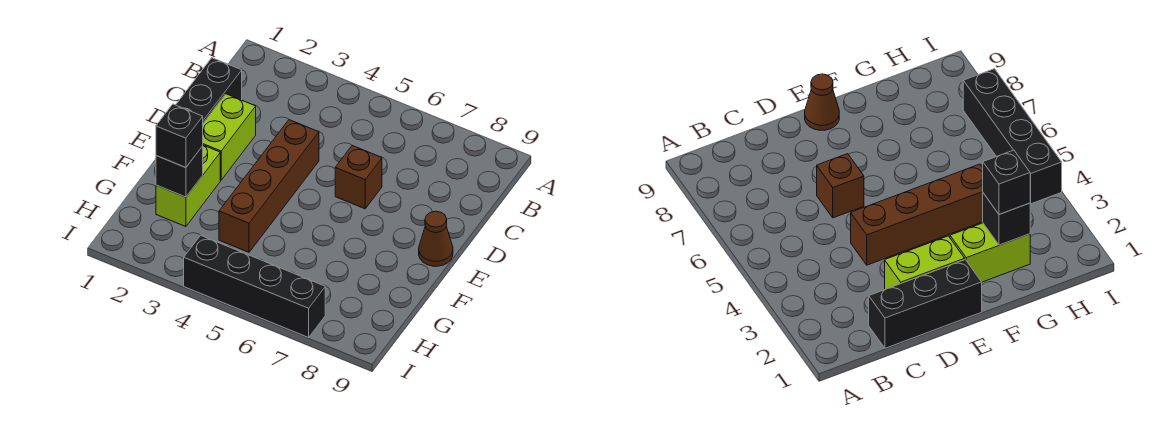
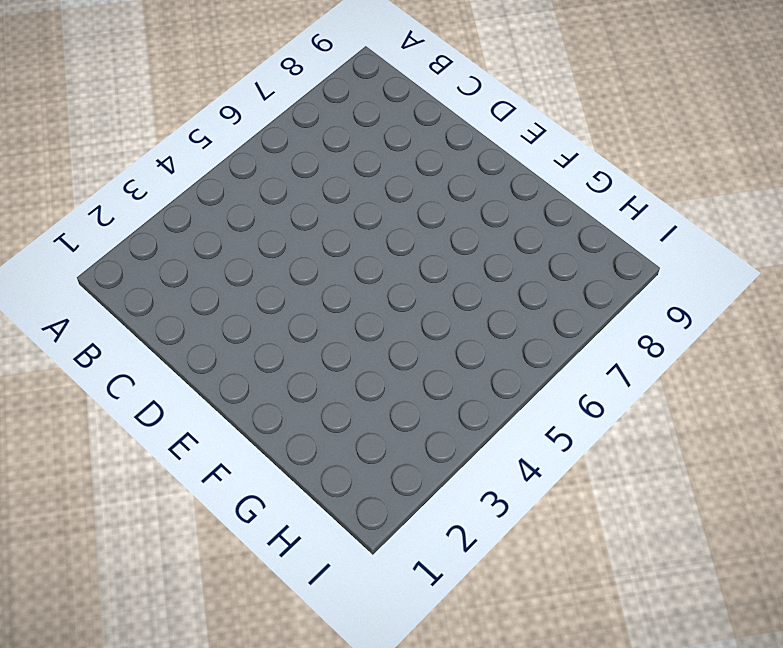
none -> black brick C1:E1 level 1
none -> lime brick D2:E2 level 1

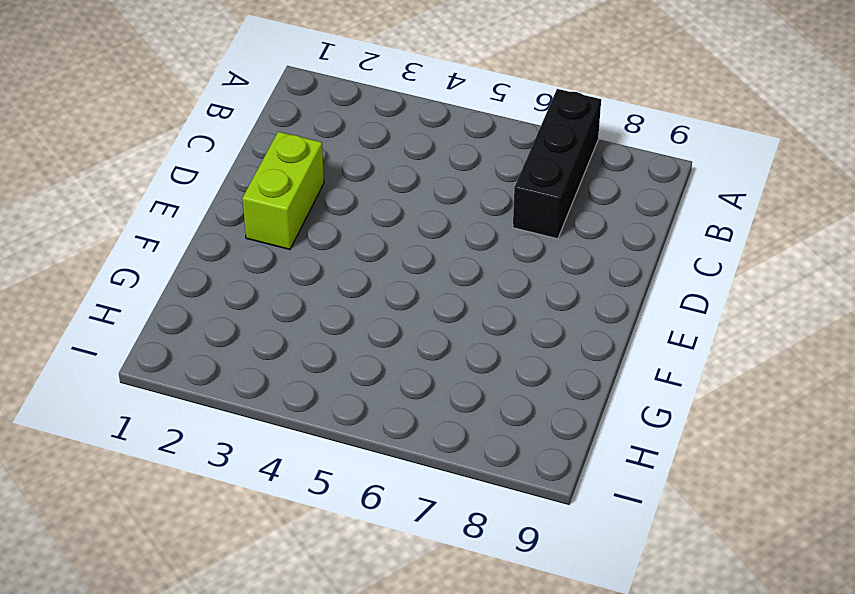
black brick A7:C7 level 1 -> black brick C1:E1 level 1
none -> brown brick D4:G4 level 1
none -> brown brick D6 level 1

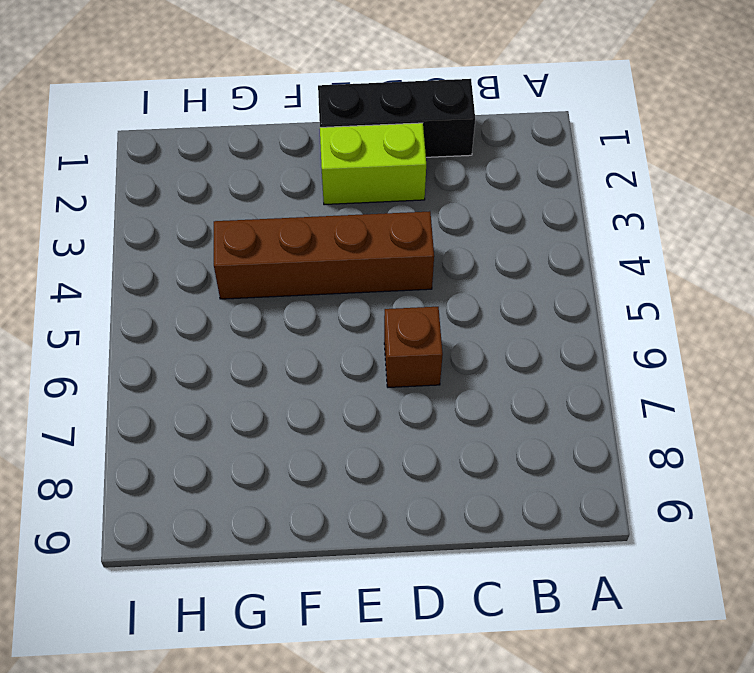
none -> brown cone E9 level 1
none -> lime brick F2:G2 level 1

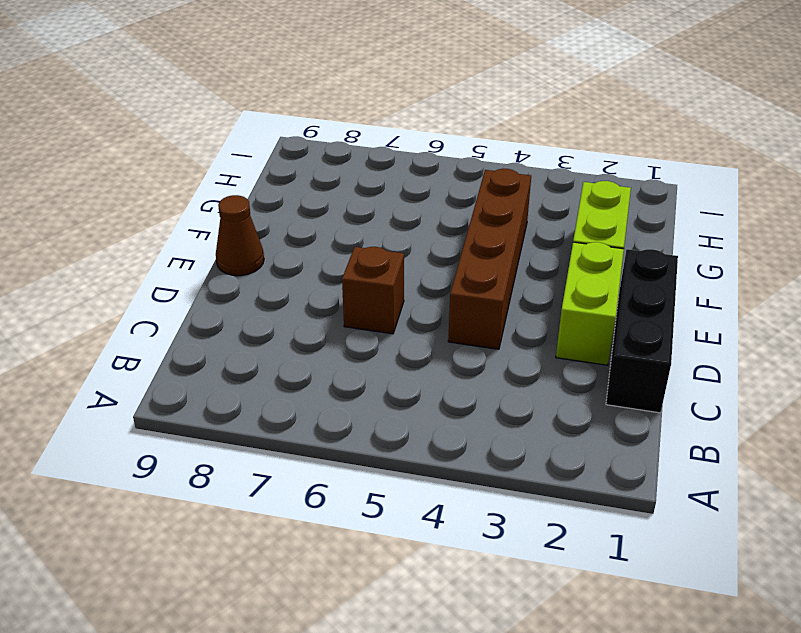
none -> black brick I4:I7 level 1
none -> black brick G2 level 2

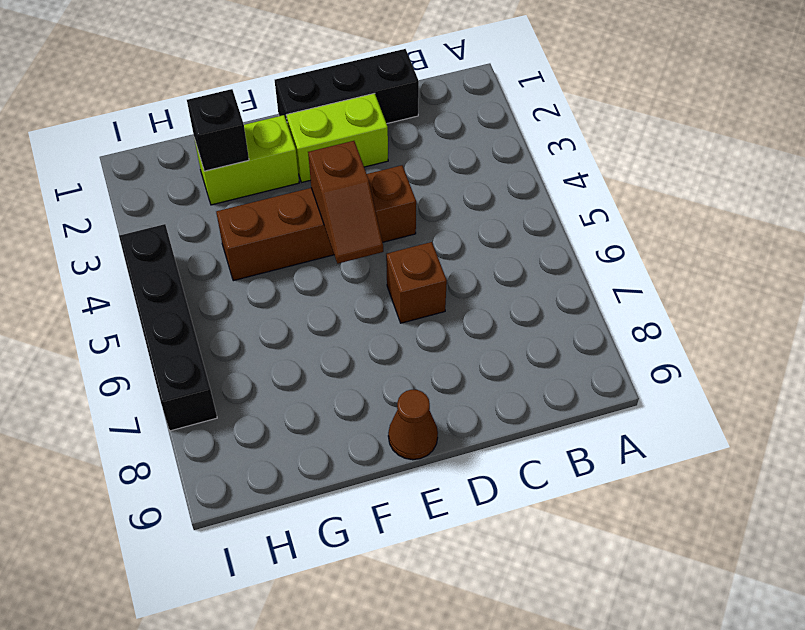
brown slope E4:E5 level 2 top 4 -> none
none -> black brick G2 level 3

